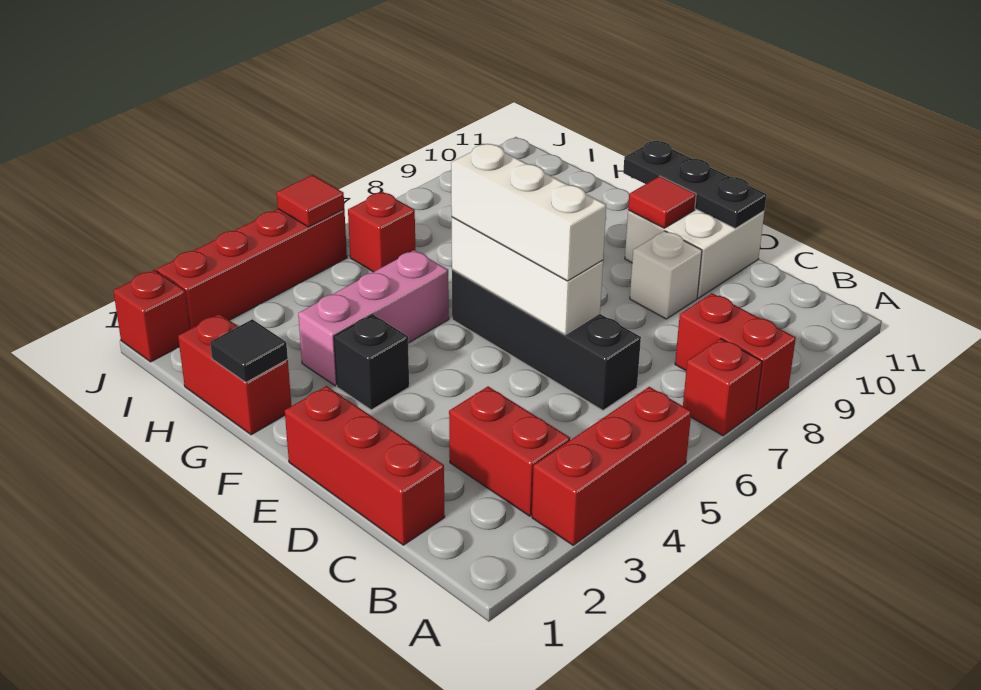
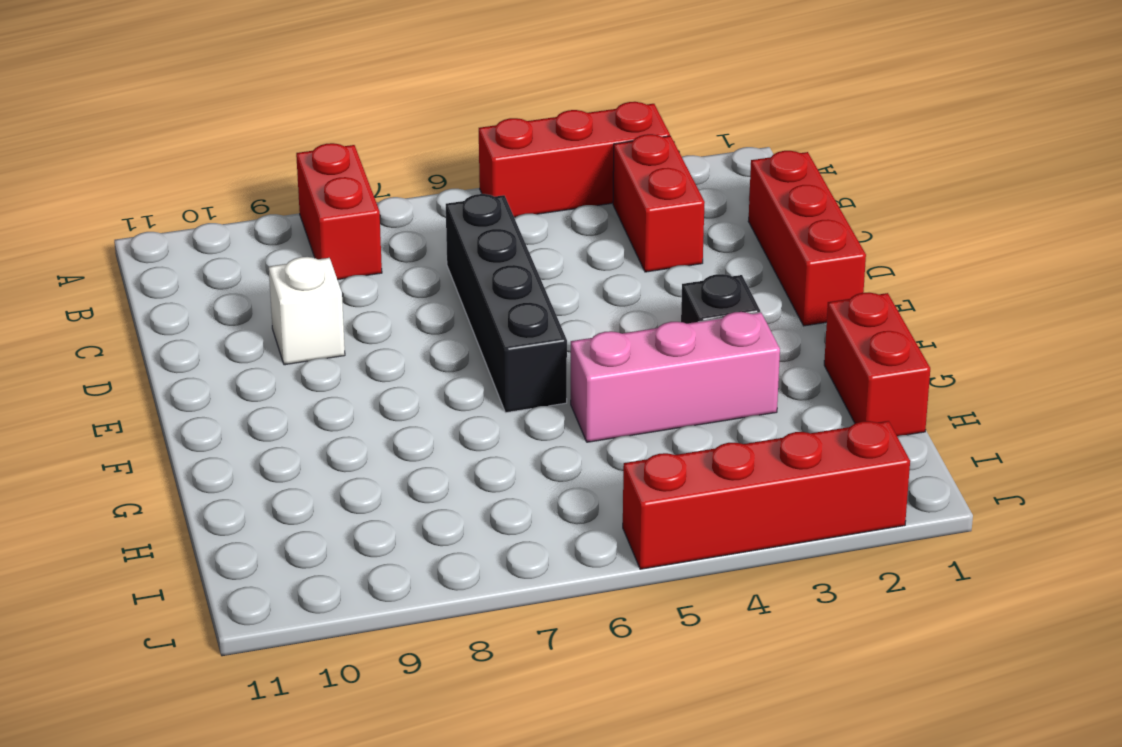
none -> red brick A7 level 1
none -> white brick D10:E11 level 1
none -> red brick I6 level 1

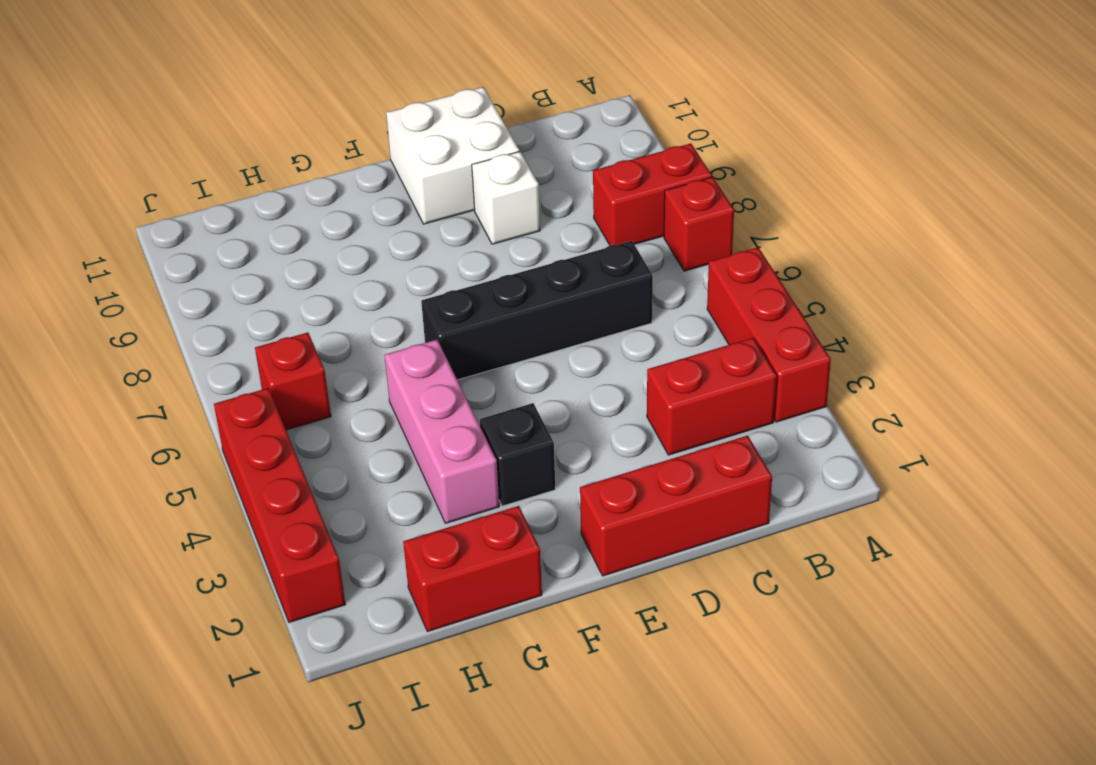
none -> red brick J1 level 1
none -> white brick D6:F6 level 2
none -> black plate D11:F11 level 2

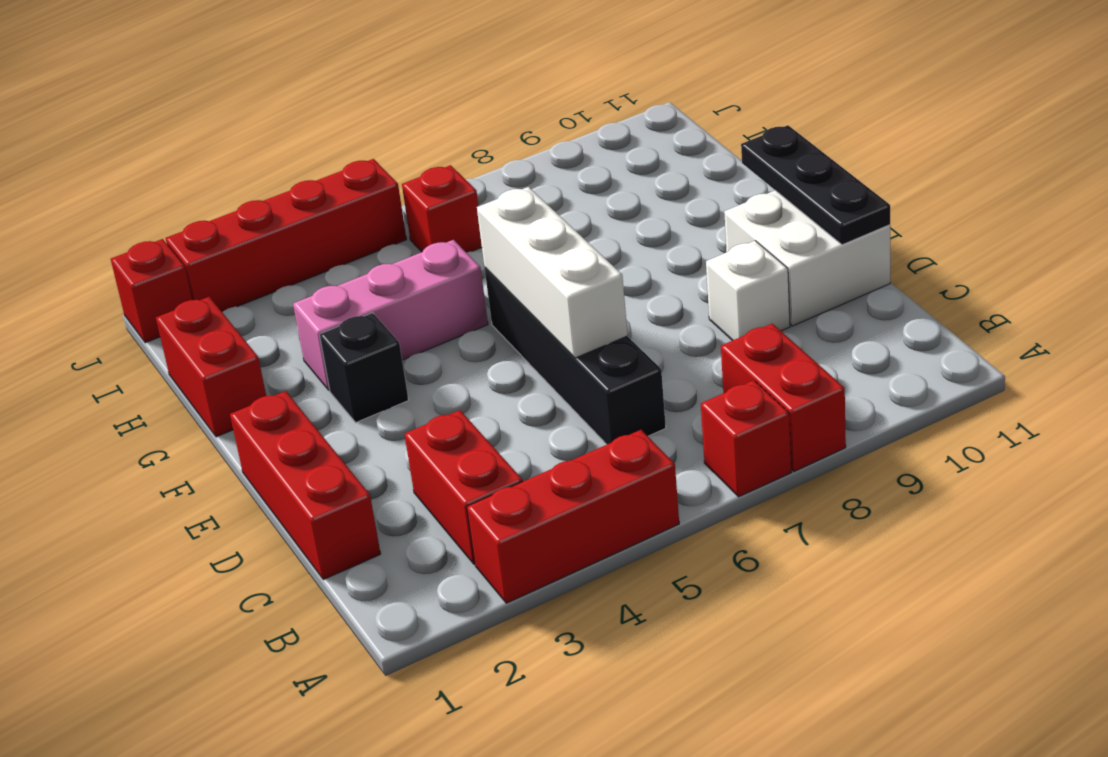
none -> red tile E10 level 2
none -> black tile G1 level 2
none -> red tile J5 level 2

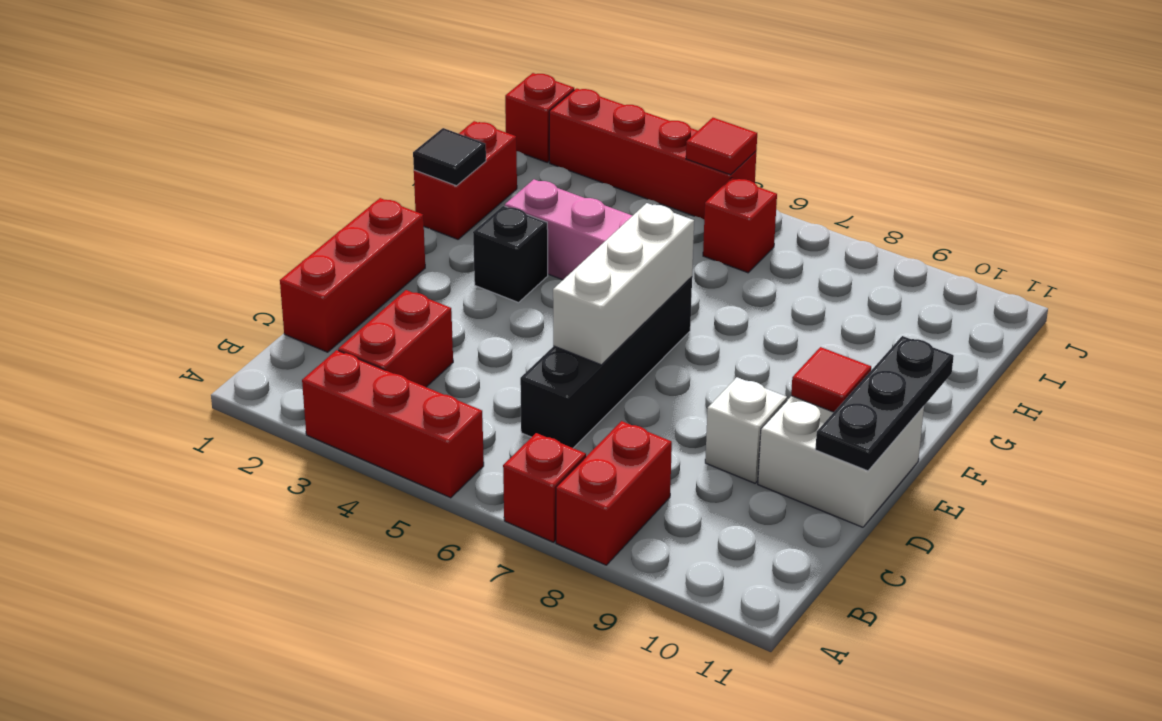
none -> white brick D6:F6 level 3

